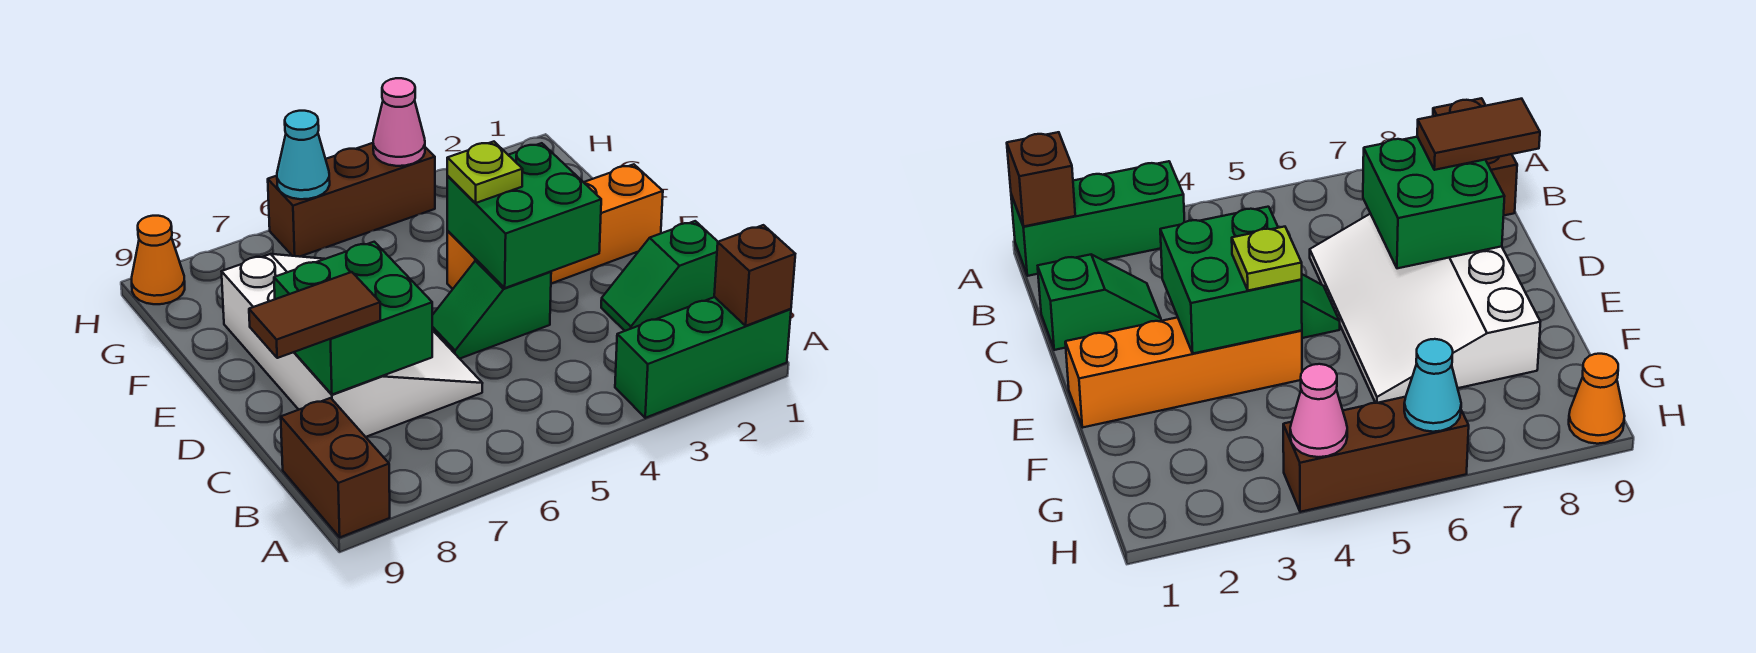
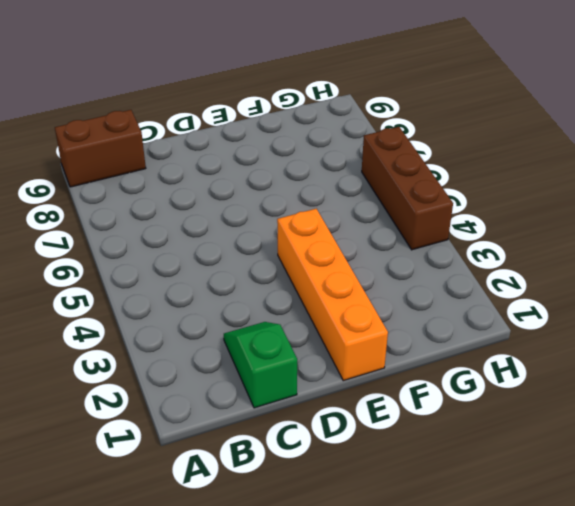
none -> green brick A1:A3 level 1
none -> white slope C6:F8 level 1 top 8
none -> green slope D4:D5 level 1 top 4

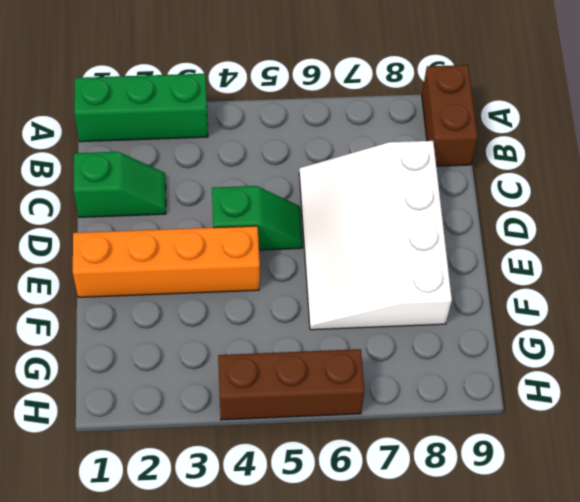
none -> orange cone H9 level 1
none -> brown brick A1 level 2
none -> green brick C7:D8 level 2

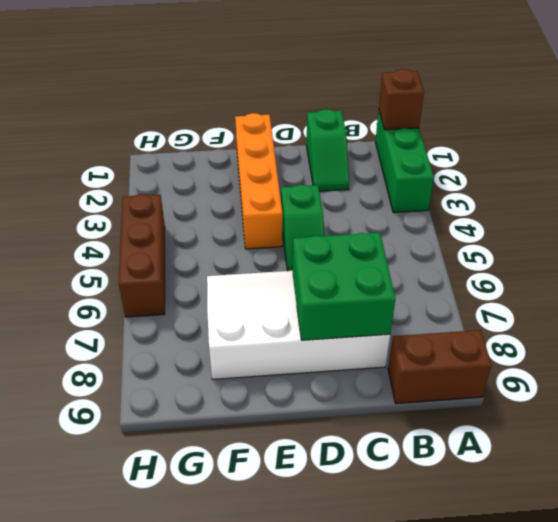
none -> orange cone H9 level 1
none -> green brick D3:E4 level 2
none -> pink cone H4 level 2

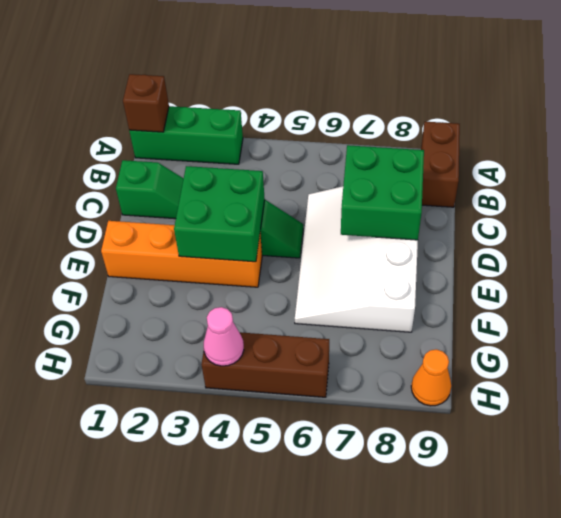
none -> cyan cone H6 level 2
none -> brown tile C8:C9 level 3
none -> lime plate E4 level 3

